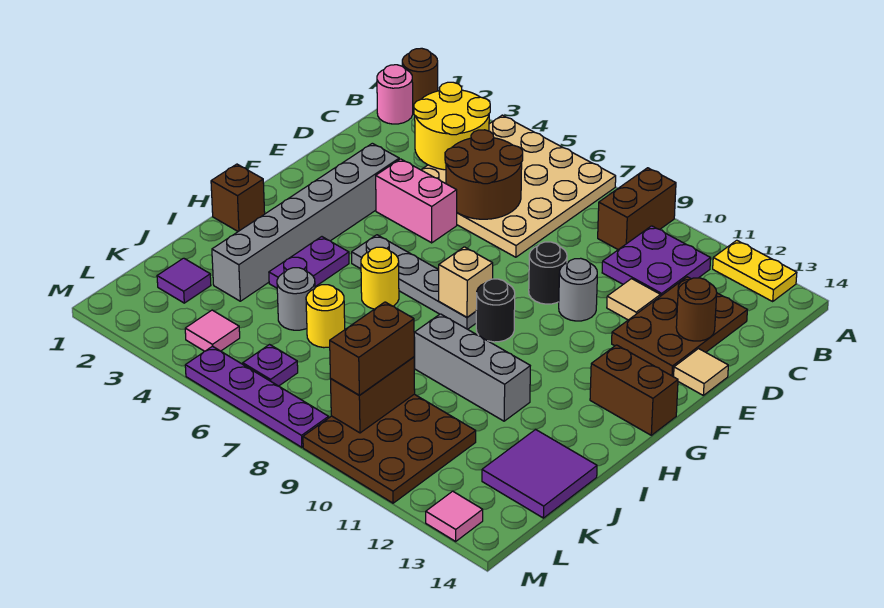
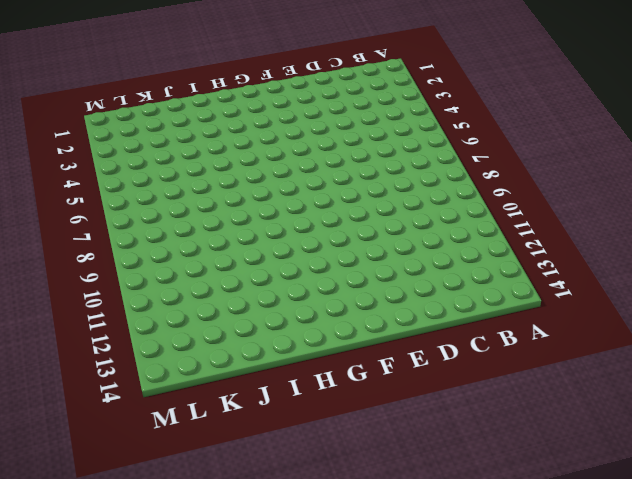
none -> brown round brick A1 level 1
none -> tan plate A4:D7 level 1
none -> brown brick A9:B9 level 1
none -> yellow plate A12:A13 level 1

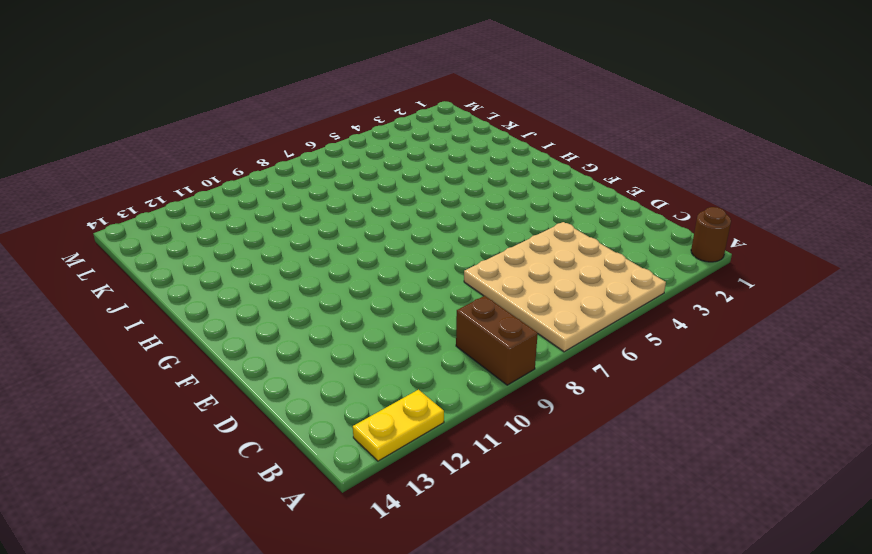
none -> pink round brick B1 level 1
none -> purple plate B10:C11 level 1
none -> brown plate C12:E13 level 1
none -> tan tile D11 level 1

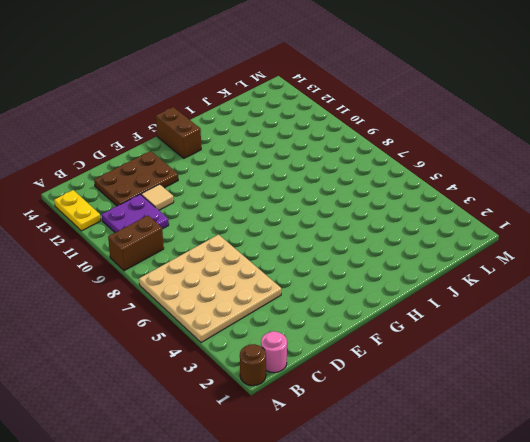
none -> grey brick E3:J3 level 1
none -> pink brick E4:E5 level 1
none -> black round brick E9 level 1
none -> grey round brick E10 level 1

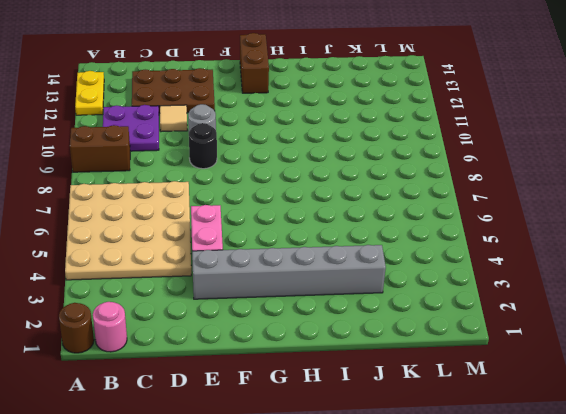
none -> tan tile E14 level 1
none -> grey plate G5:G8 level 1
none -> black round brick G9 level 1
none -> brown brick H1 level 1

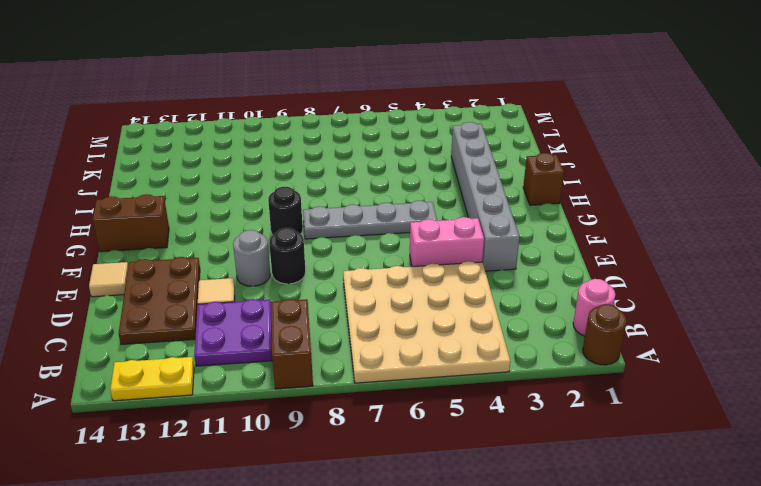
none -> purple plate H4:I4 level 1
none -> yellow round brick H6 level 1
none -> grey brick I9:I11 level 1
none -> grey round brick J5 level 1

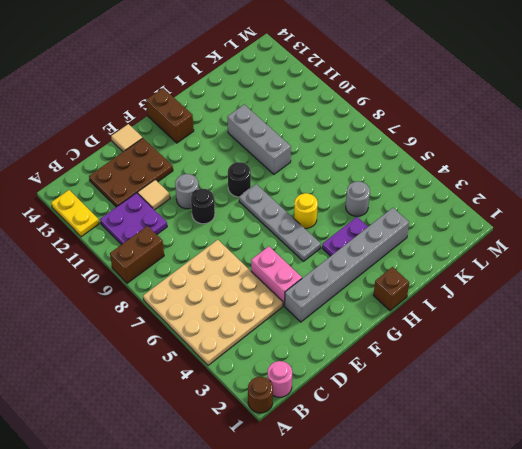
none -> yellow round brick J6 level 1
none -> purple tile J13:K14 level 1
none -> purple tile K2 level 1
none -> brown plate K9:M11 level 1

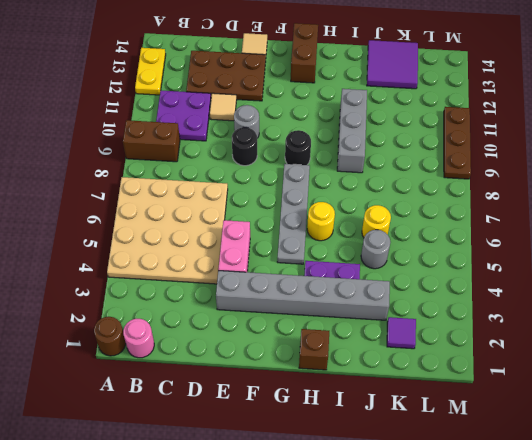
brown plate M9:M11 level 1 -> brown plate K9:M11 level 1
none -> pink tile L4 level 1
none -> purple plate L6 level 1
none -> purple plate M5:M8 level 1
none -> pink tile M13 level 1

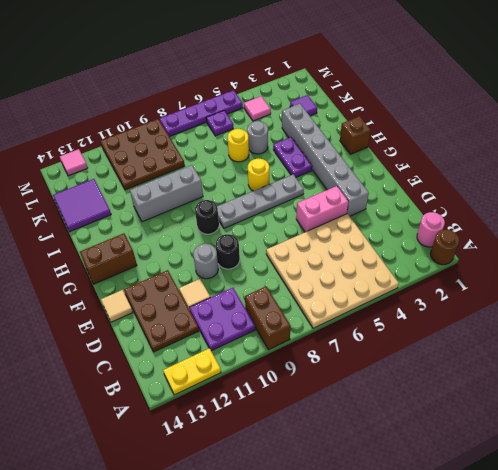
none -> yellow round brick B3:C4 level 2
none -> brown round brick C5:D6 level 2
none -> brown round brick D13 level 2
none -> tan brick G8 level 2

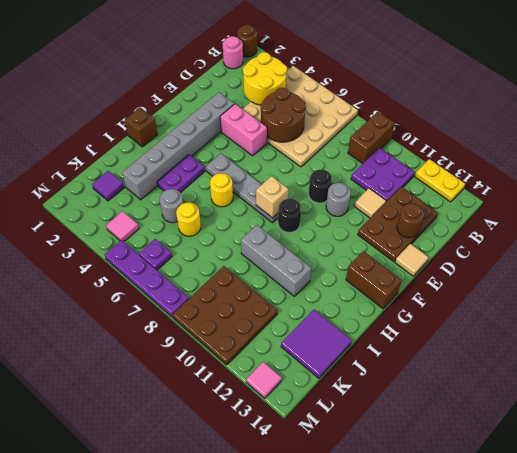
none -> brown brick K9:L9 level 2
none -> brown brick K9:L9 level 3

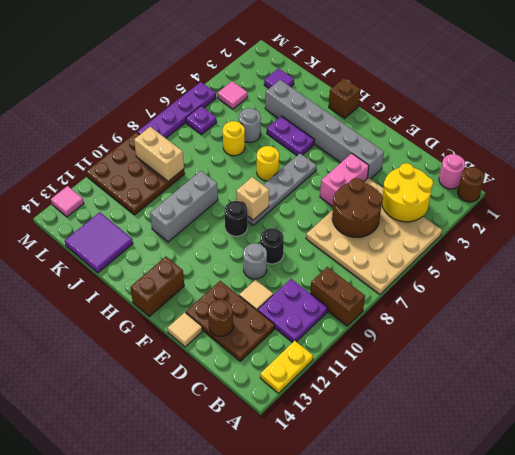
tan brick K9:L9 level 2 -> brown brick K9:L9 level 2
none -> brown brick K9:L9 level 3

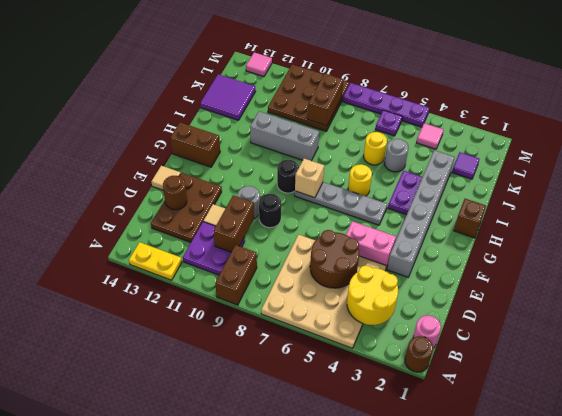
brown brick C10:D10 level 2 -> brown brick K9:L9 level 3

